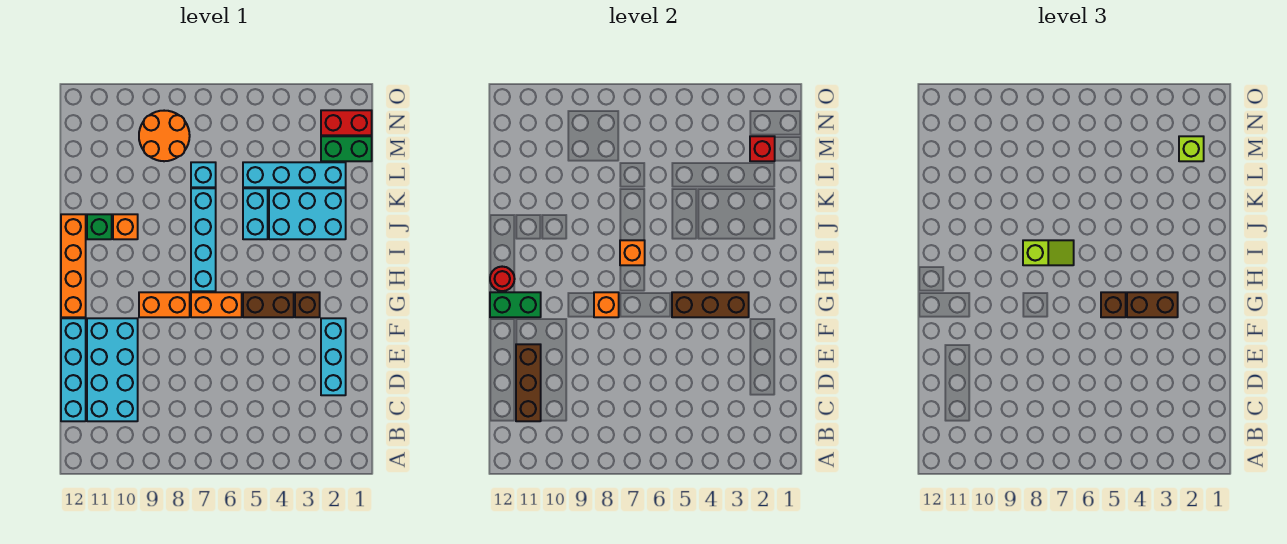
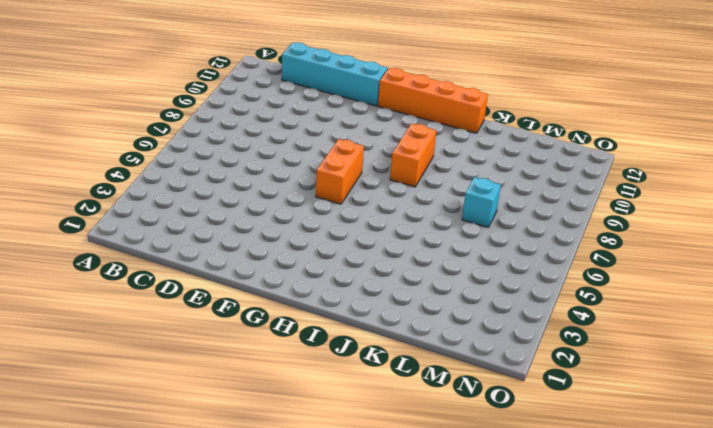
orange brick I8:I9 level 1 -> orange brick G8:G9 level 1
none -> cyan brick C10:F11 level 1
none -> cyan brick D2:F2 level 1
none -> brown brick G3 level 1

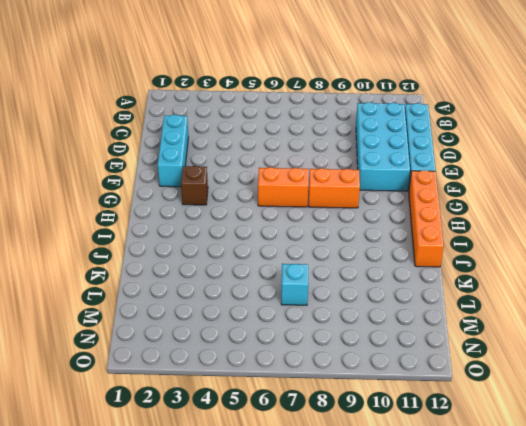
none -> brown brick G4:G5 level 1
none -> cyan brick H7:K7 level 1
none -> cyan brick J2:K4 level 1

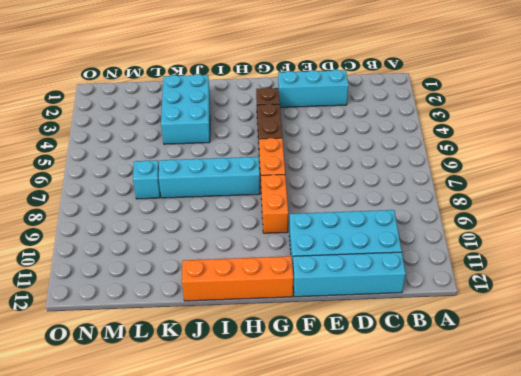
none -> cyan brick J5:K5 level 1
none -> orange brick J10 level 1
none -> green brick J11 level 1

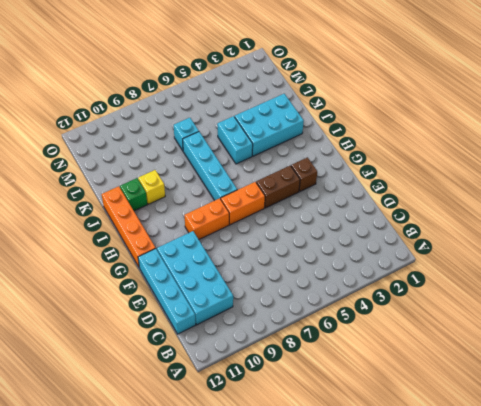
yellow brick J10 level 1 -> orange brick J10 level 1
none -> cyan brick D2:F2 level 1
none -> cyan brick L2:L5 level 1
none -> green brick M1:M2 level 1

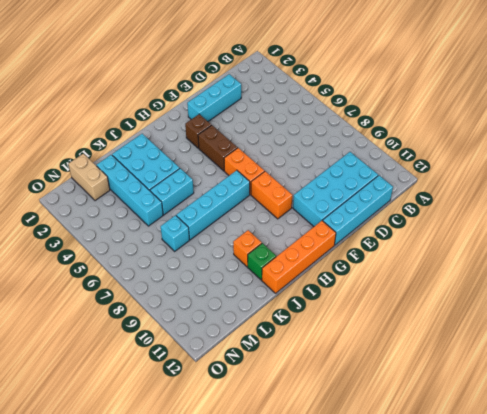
tan brick M1:M2 level 1 -> green brick M1:M2 level 1
none -> orange round brick M8:N9 level 1
none -> red brick N1:N2 level 1
none -> brown brick C11:E11 level 2

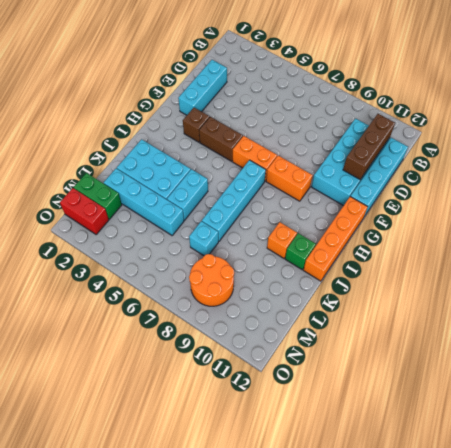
none -> brown brick G3:G5 level 2
none -> orange brick G8 level 2
none -> green brick G11:G12 level 2

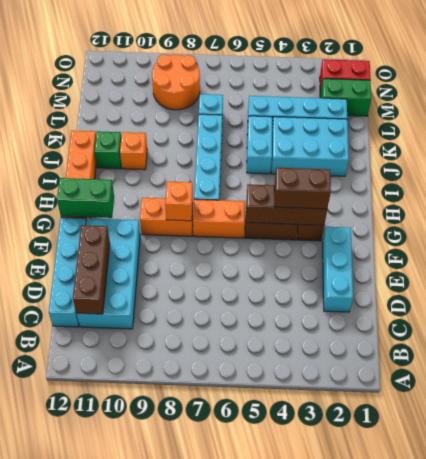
none -> red round brick H12 level 2
none -> orange brick I7 level 2
none -> red brick M2 level 2

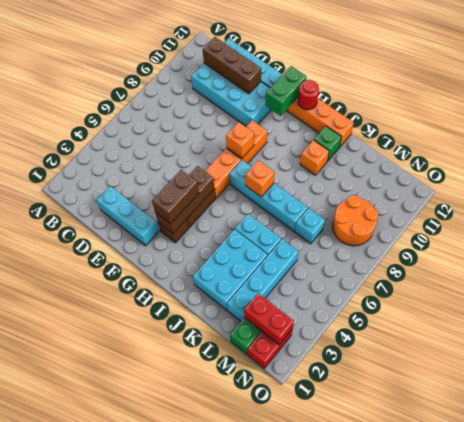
red brick M2:N2 level 2 -> red brick M2 level 2
none -> brown brick G5 level 3
none -> lime slope I7:I8 level 3 top 8
none -> lime brick M2 level 3

